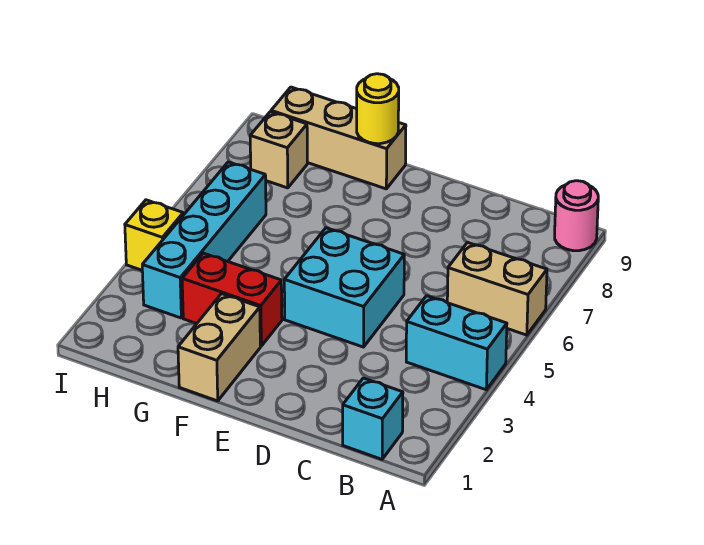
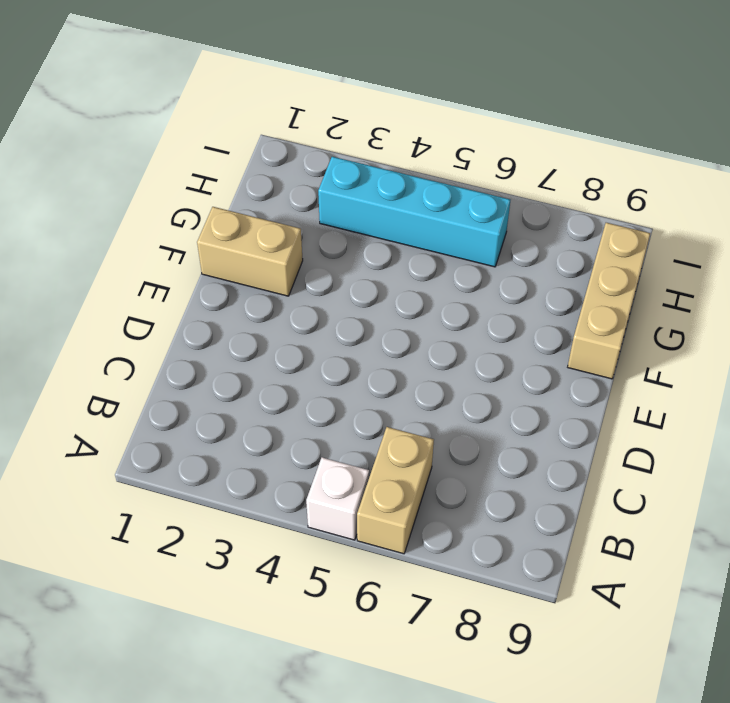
white brick A5 level 1 -> none
none -> cyan brick A4:B4 level 1
none -> pink round brick A9 level 1
none -> cyan brick B1 level 1

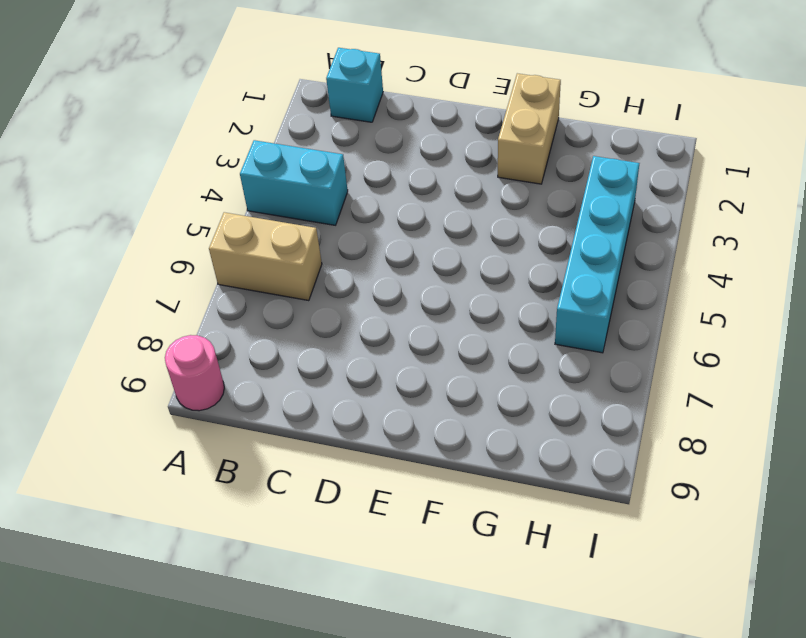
none -> cyan brick D4:E5 level 1
none -> red brick F3:G3 level 1
none -> tan brick F9:H9 level 1

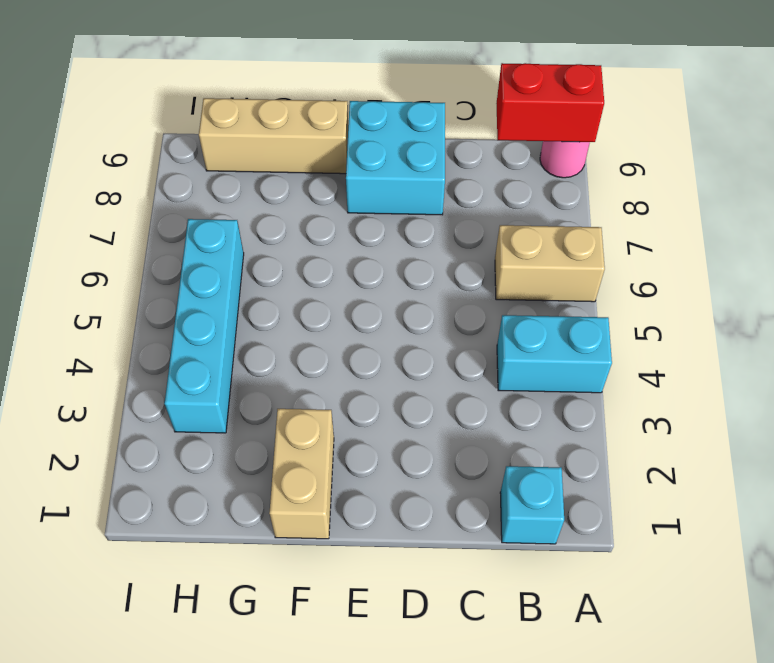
red brick A9:B9 level 2 -> red brick F3:G3 level 1
cyan brick D8:E9 level 1 -> cyan brick D4:E5 level 1
none -> tan brick H8 level 1
none -> yellow brick I4 level 1
none -> yellow round brick F9 level 2

